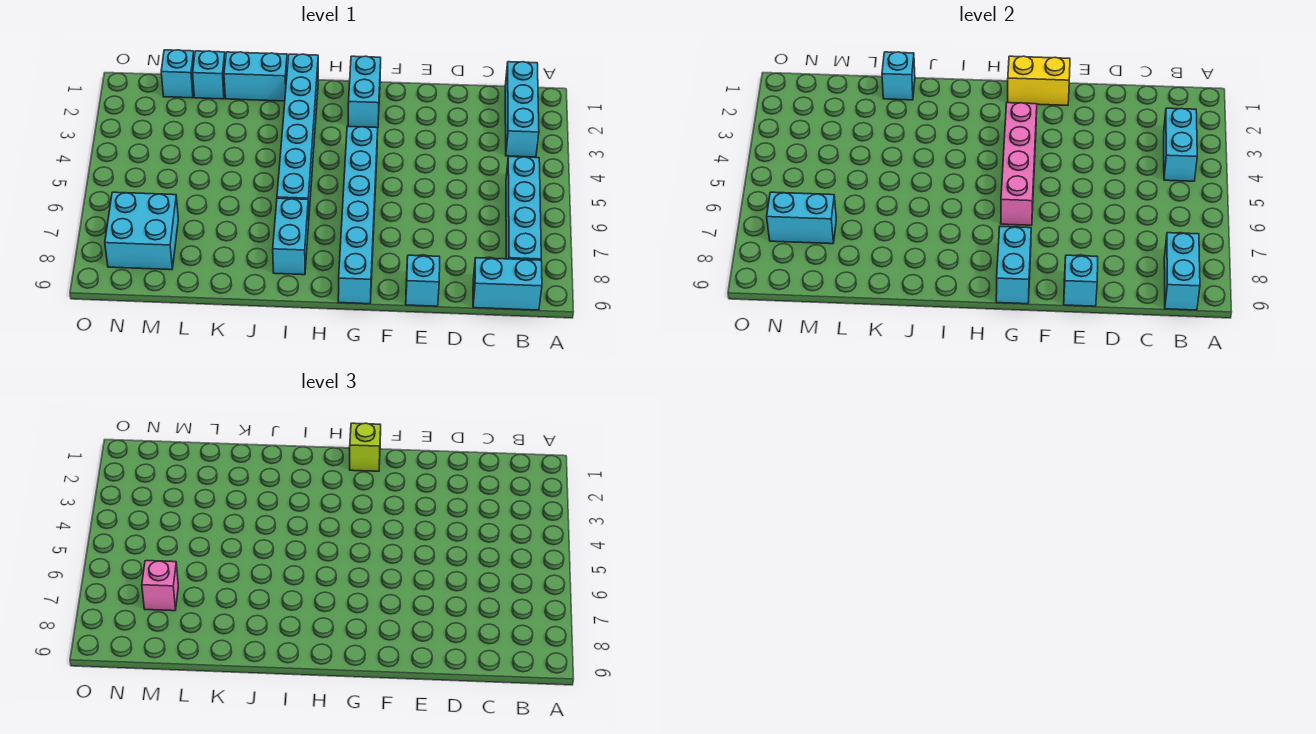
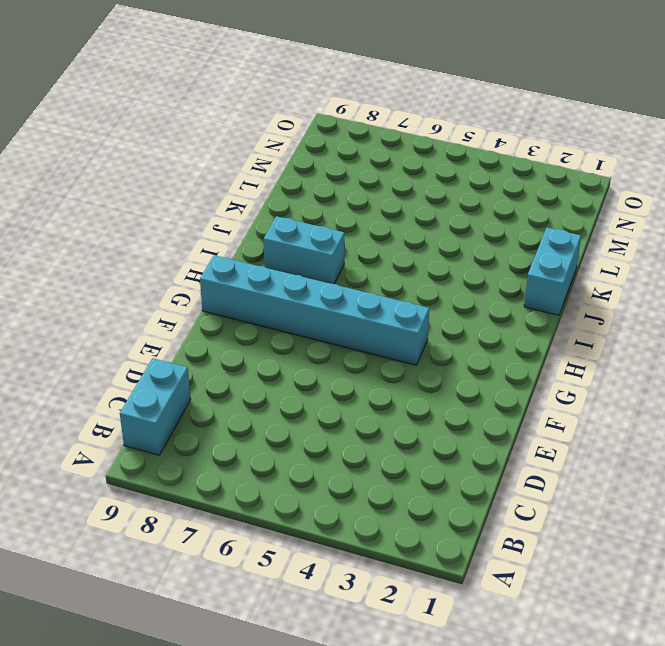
none -> cyan brick B1:B3 level 1
none -> cyan brick B5:B8 level 1
none -> cyan brick E9 level 1

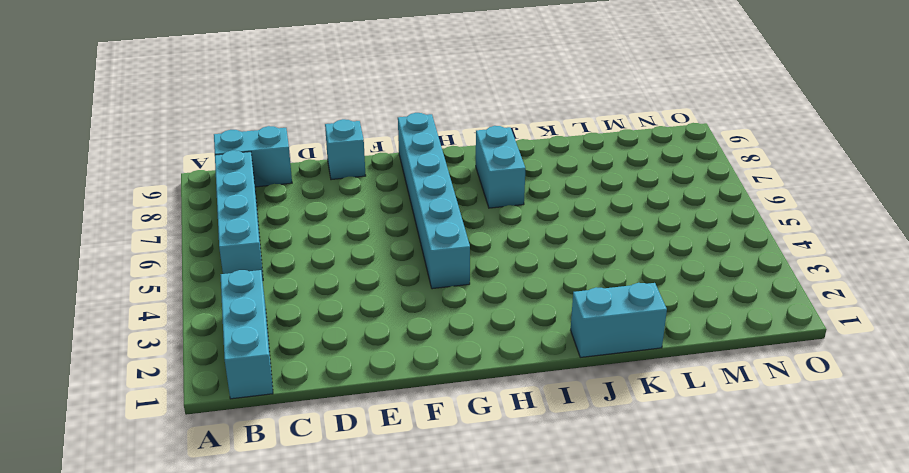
none -> cyan brick G1:G2 level 1
none -> cyan brick I1:I6 level 1
none -> cyan brick L1 level 1

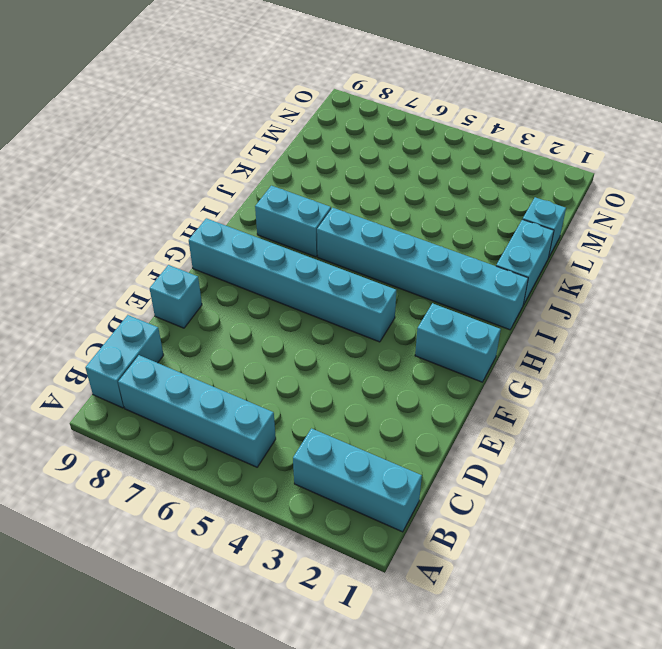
none -> cyan brick M1 level 1
none -> cyan brick M7:N8 level 1
none -> cyan brick B3:B4 level 2

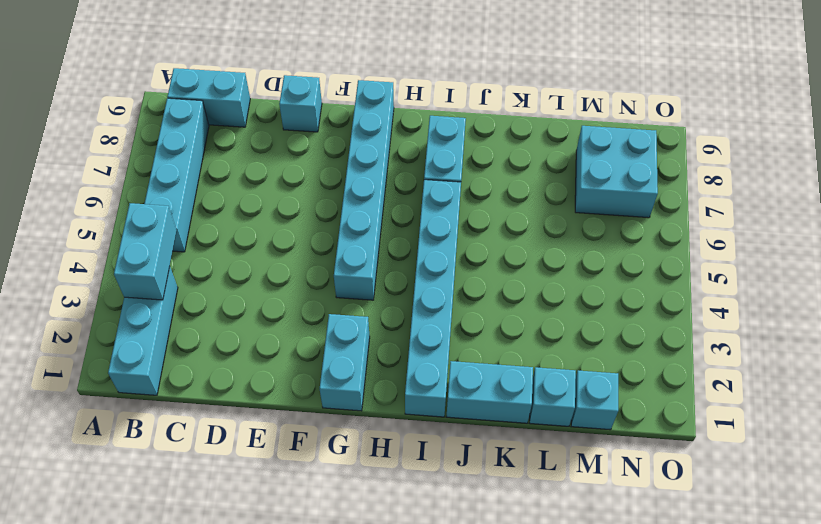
none -> cyan brick B8:B9 level 2
none -> cyan brick E9 level 2
none -> yellow brick F1:G1 level 2

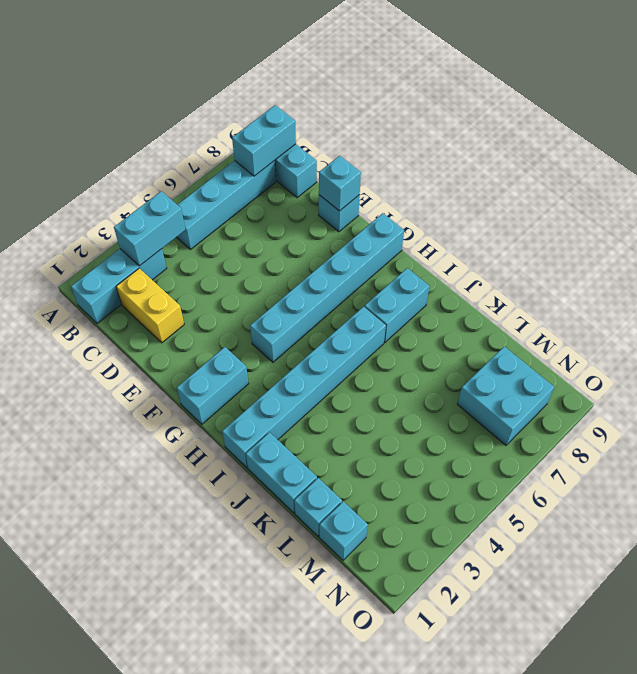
yellow brick C2:D2 level 1 -> yellow brick F1:G1 level 2
none -> pink brick G3:G6 level 2
none -> cyan brick G8:G9 level 2
none -> cyan brick K1 level 2

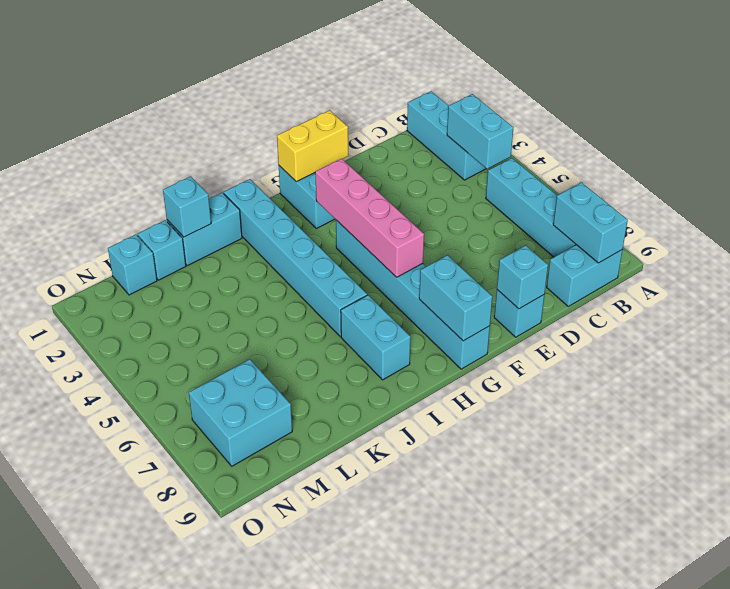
none -> cyan brick M7:N7 level 2
none -> lime brick G1 level 3
none -> pink brick M7 level 3

